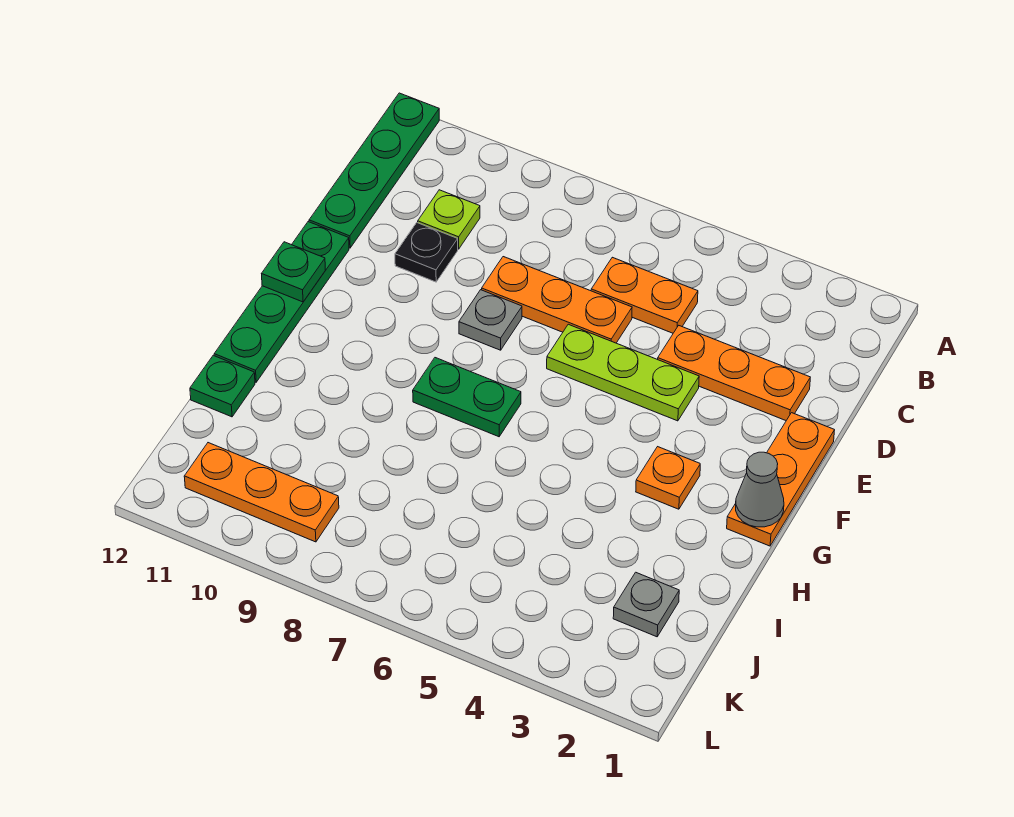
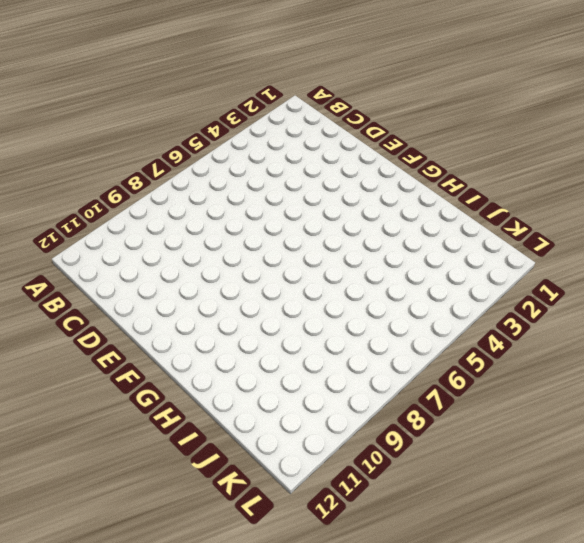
none -> green plate A12:D12 level 1
none -> orange plate C5:C6 level 1
none -> lime plate C10 level 1

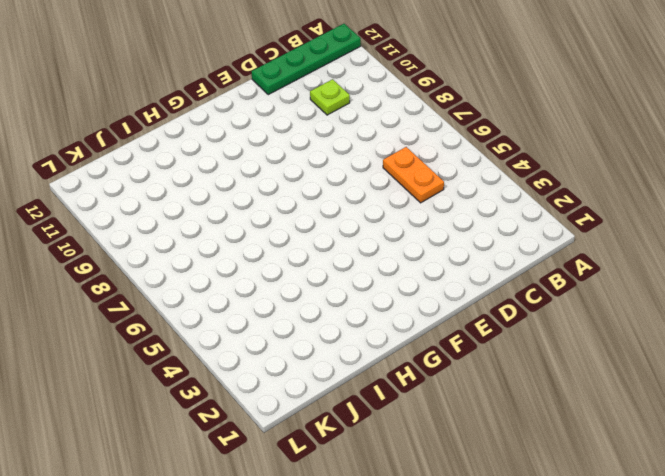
none -> orange plate D2:D4 level 1
none -> orange plate D6:D8 level 1
none -> black plate D10 level 1

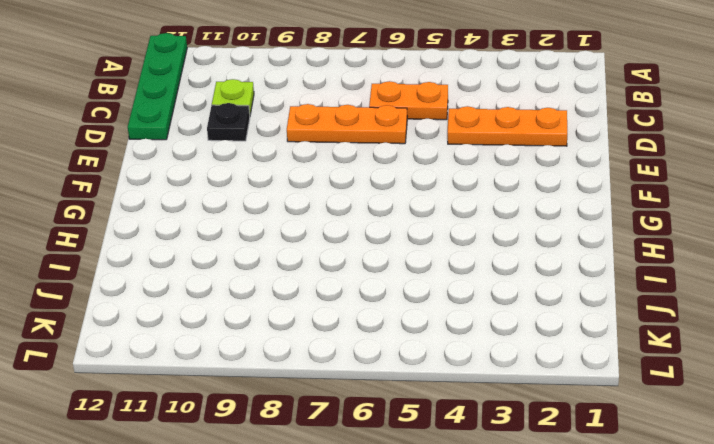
none -> orange plate E1:G1 level 1
none -> lime plate E4:E6 level 1
none -> grey plate E8 level 1

